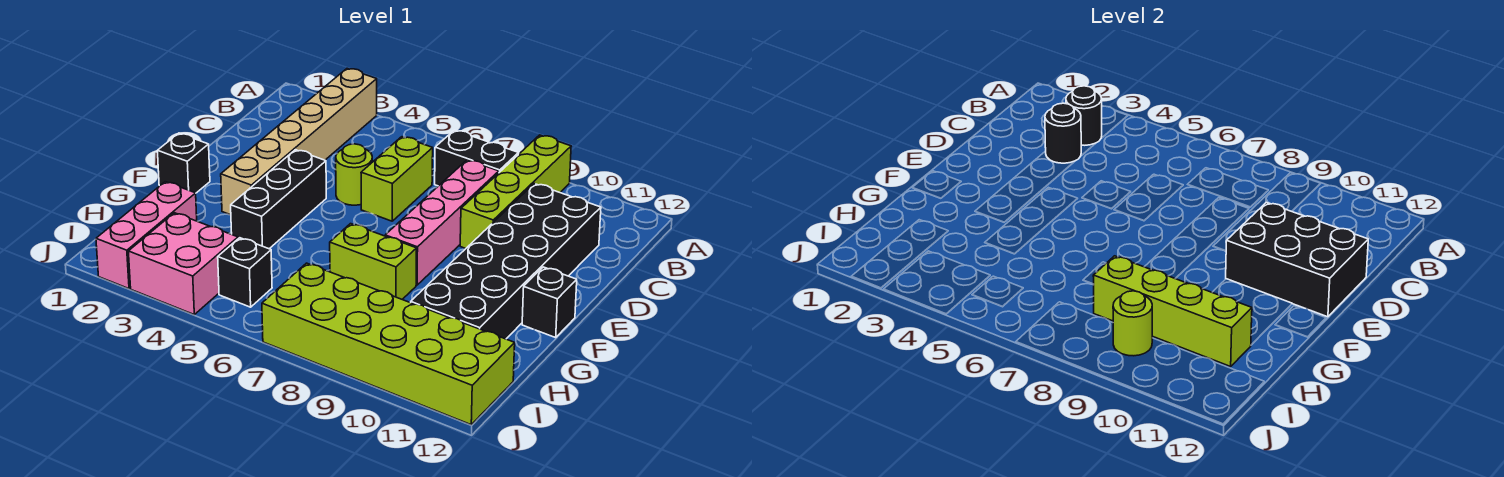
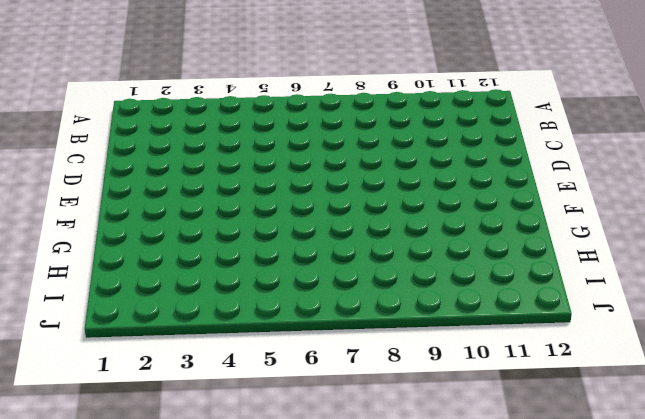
none -> tan brick A3:F3 level 1
none -> lime brick A9:D9 level 1
none -> black brick B7:B8 level 1

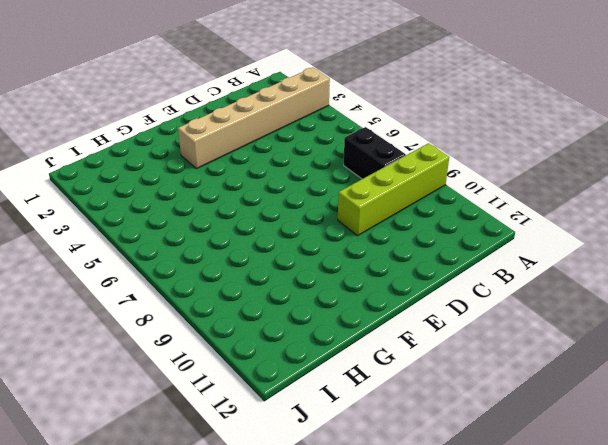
none -> lime brick C6:D6 level 1
none -> pink brick C8:F8 level 1
none -> black brick C10:H11 level 1

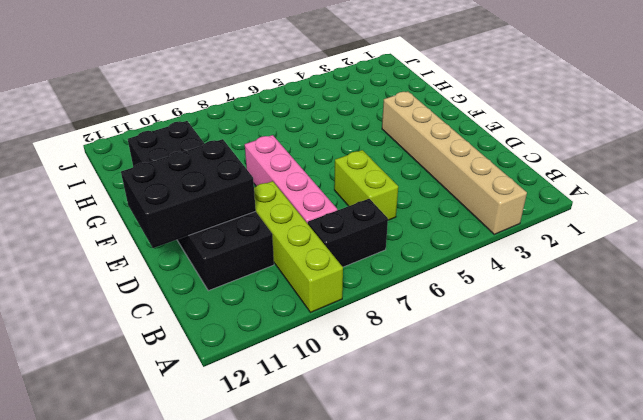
none -> lime round brick D5 level 1
none -> black brick E4:G4 level 1
none -> black brick F1 level 1

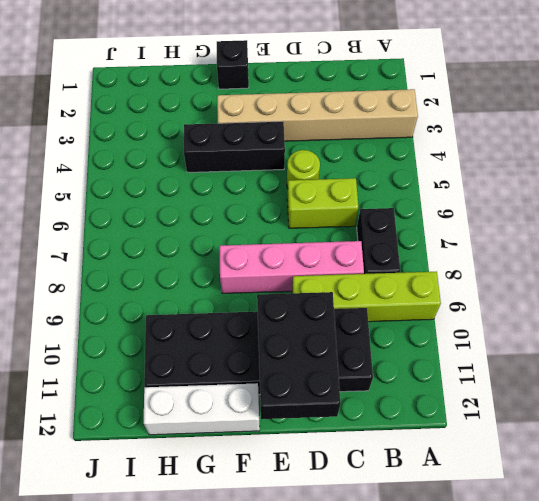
white brick F12:H12 level 1 -> black brick F12 level 1
none -> lime brick G7:G8 level 1
none -> pink brick H2:J2 level 1
none -> pink brick I3:J4 level 1

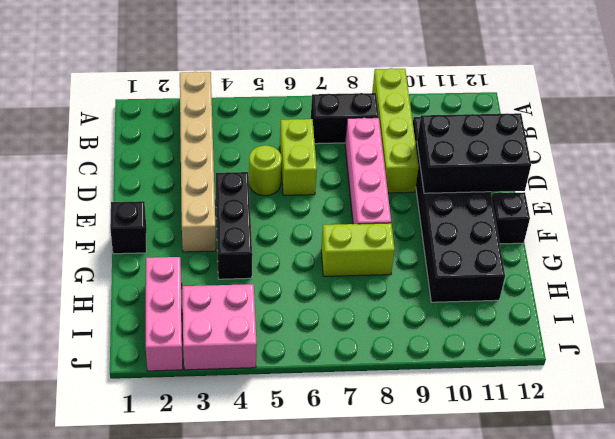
none -> black brick I5 level 1
none -> lime brick I7:J12 level 1
none -> black round brick B3 level 2

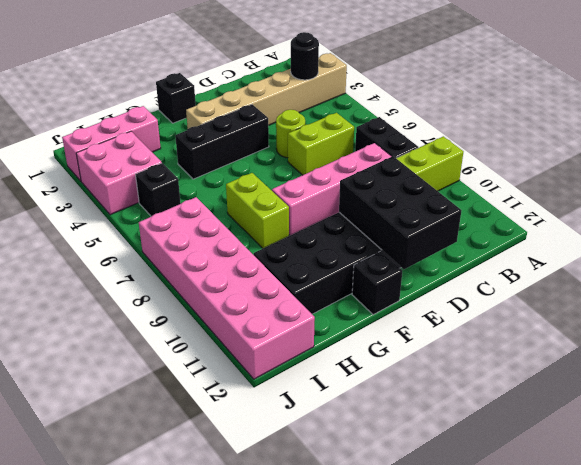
pink brick I7:J12 level 1 -> lime brick I7:J12 level 1
none -> black round brick C3 level 2
none -> lime brick H8:H11 level 2
none -> lime round brick I9 level 2

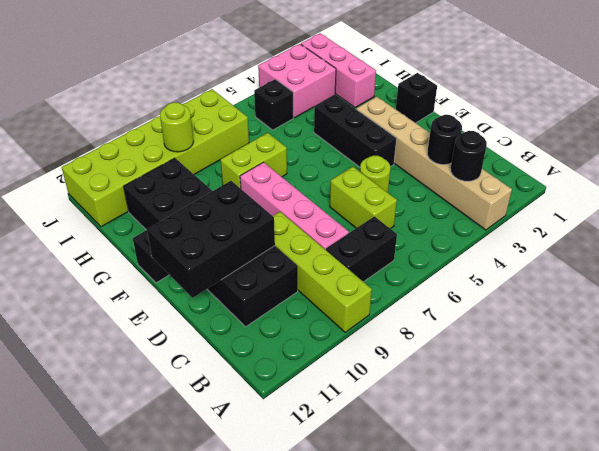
none -> lime brick H8:H11 level 2

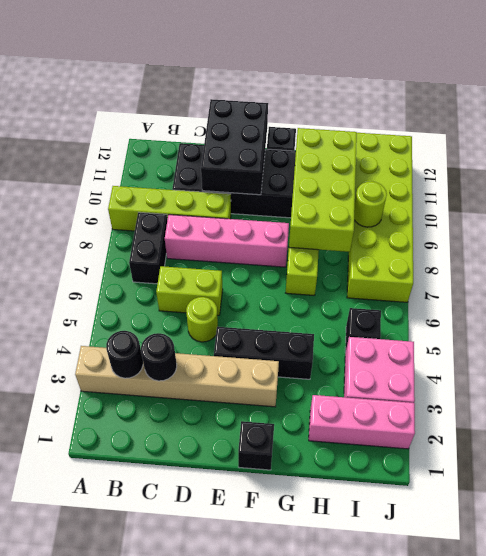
lime brick G8:H11 level 2 -> lime brick H8:H11 level 2

